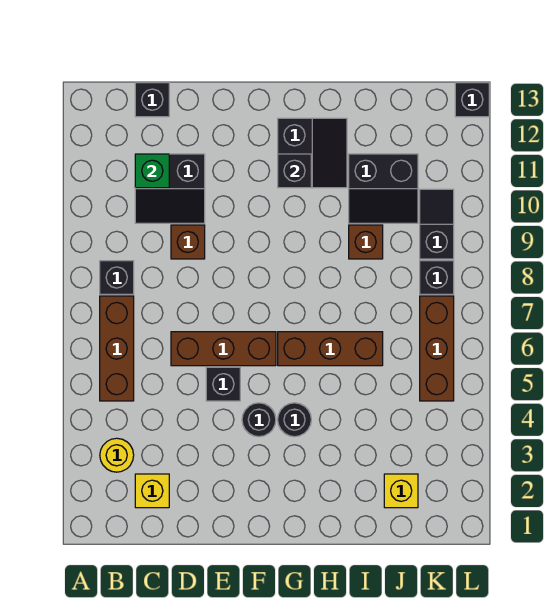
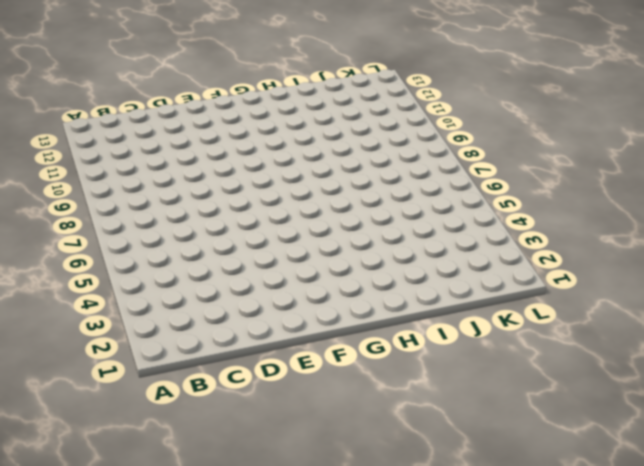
none -> yellow round brick B3 level 1
none -> brown brick B5:B7 level 1
none -> black brick B8 level 1

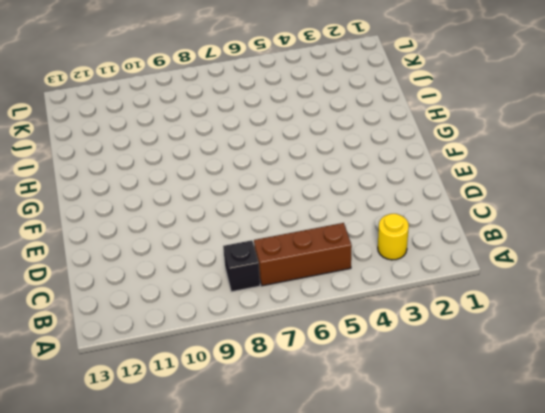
none -> yellow brick C2 level 1
none -> black slope C10:D11 level 1 top 11
none -> black brick C13 level 1

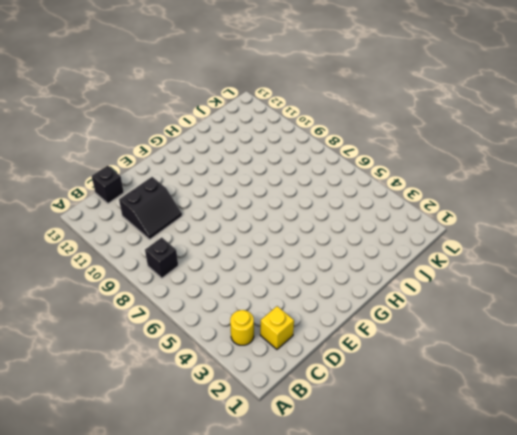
none -> brown brick B5:B7 level 1
none -> brown brick D6:F6 level 1
none -> brown brick D9 level 1

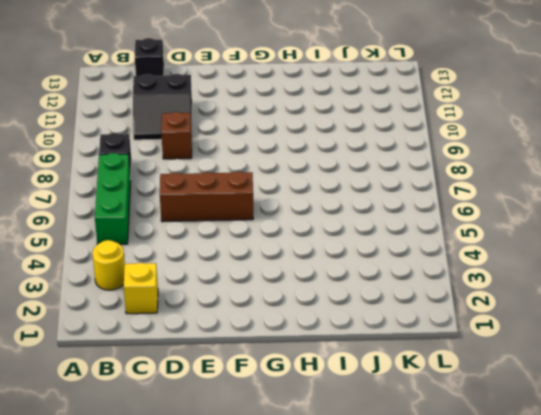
green brick B5:B7 level 1 -> brown brick B5:B7 level 1
none -> black brick E5 level 1
none -> black round brick F4 level 1
none -> black round brick G4 level 1

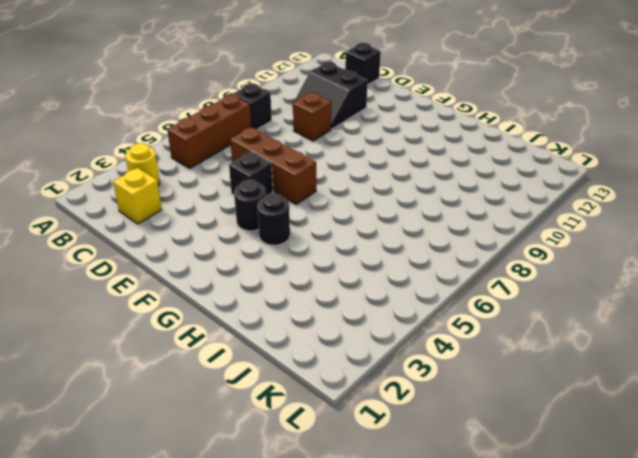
none -> brown brick G6:I6 level 1
none -> black slope G11:H12 level 1 top G
none -> brown brick I9 level 1

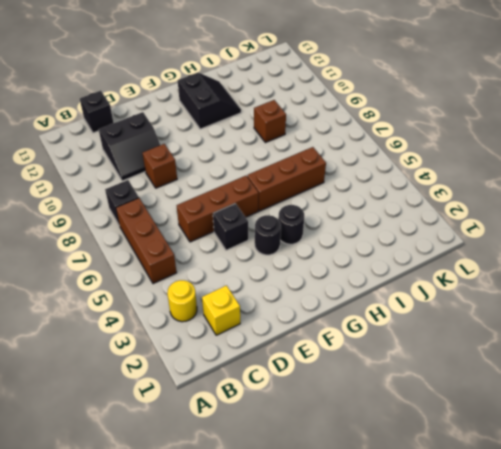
none -> black slope I10:J11 level 1 top 11
none -> yellow brick J2 level 1
none -> brown brick K5:K7 level 1

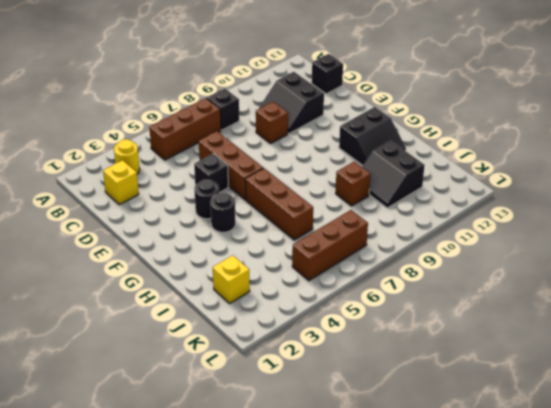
none -> black brick K8 level 1
none -> black slope K9:K10 level 1 top 9
none -> black brick L13 level 1

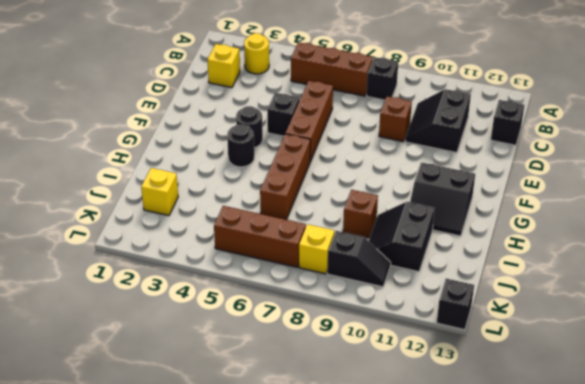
yellow brick K8 level 1 -> black brick K8 level 1
none -> green brick C11 level 2
none -> black brick G11 level 2

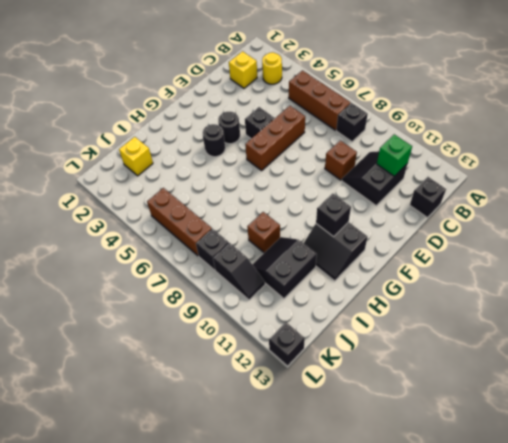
none -> brown brick G6:I6 level 1

